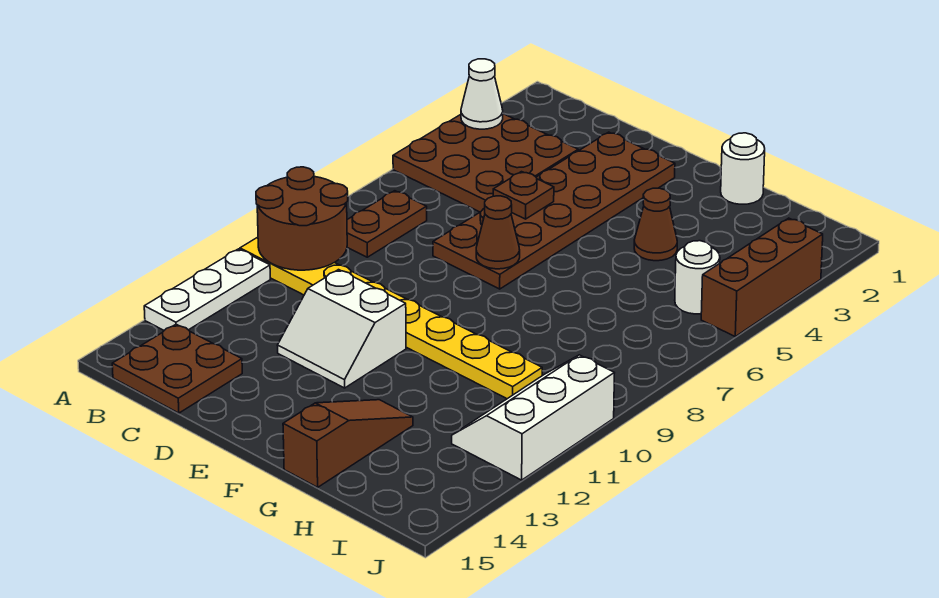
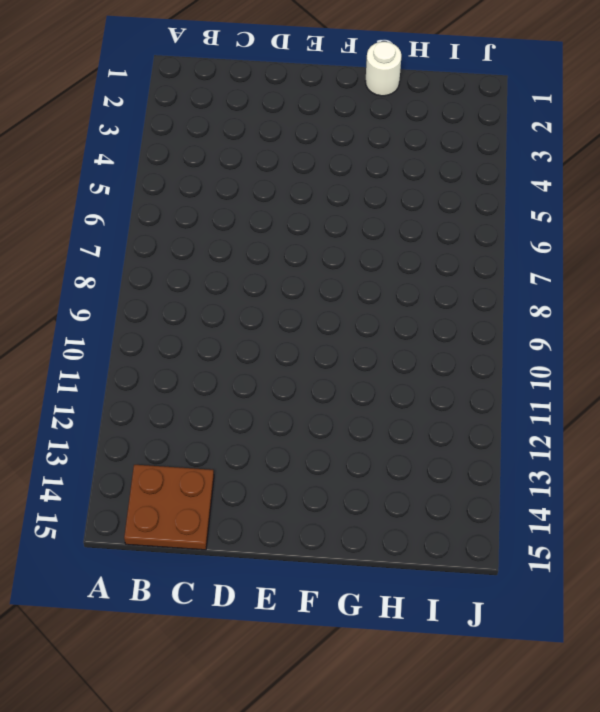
none -> brown plate A3:C5 level 1
none -> yellow plate A10:H10 level 1
none -> white plate A11:A13 level 1

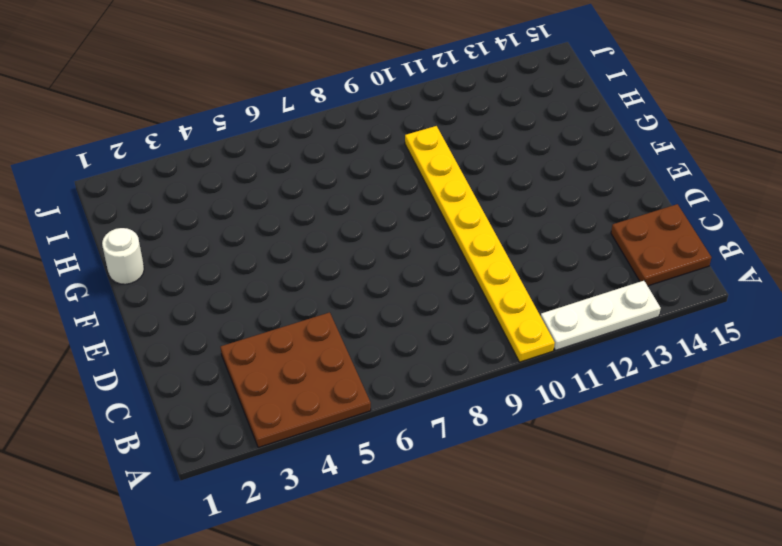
none -> brown plate B7:B8 level 1
none -> brown plate D2:E7 level 1
none -> white slope D11:E12 level 1 top 11

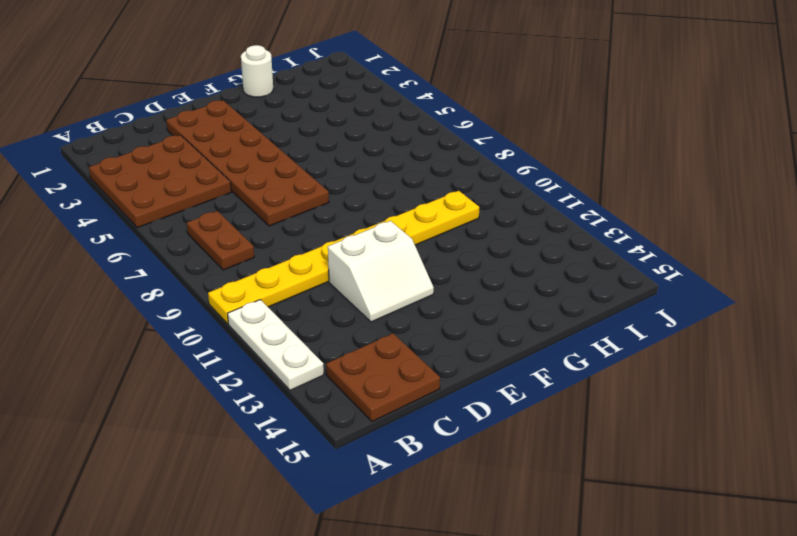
none -> brown cone G4 level 1
none -> brown slope G13:G15 level 1 top 15
none -> white round brick I5 level 1

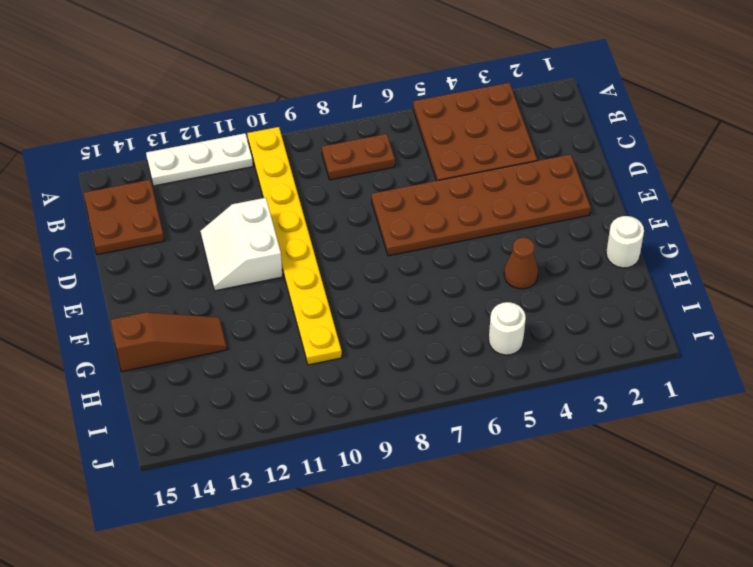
none -> white slope I10:J12 level 1 top J
none -> brown brick J3:J5 level 1
none -> white cone A3 level 2

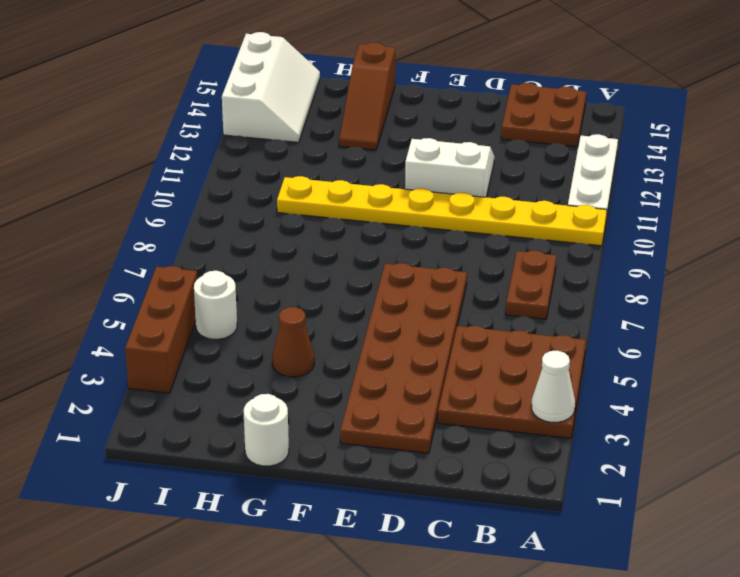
white slope I13:J15 level 1 top J -> white slope I10:J12 level 1 top J
none -> brown round brick A9:B10 level 2
none -> brown plate D5 level 2
none -> brown cone E7 level 2

